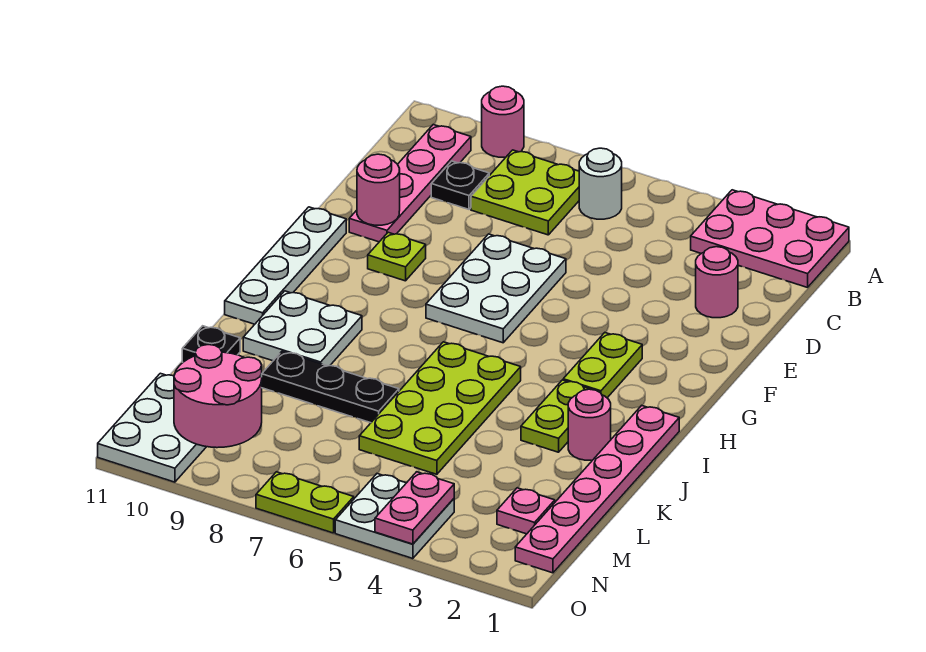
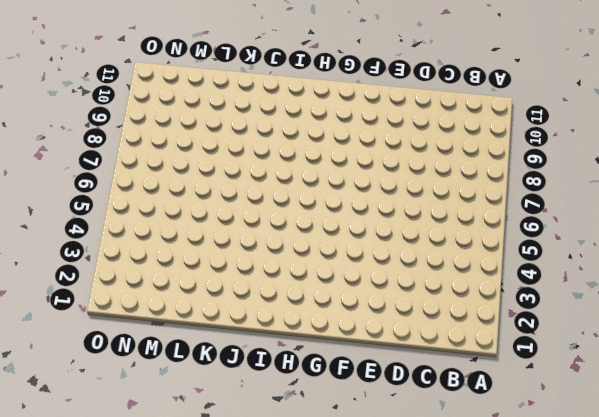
none -> pink plate A1:B3 level 1
none -> pink round brick A9 level 1
none -> white round brick B6 level 1

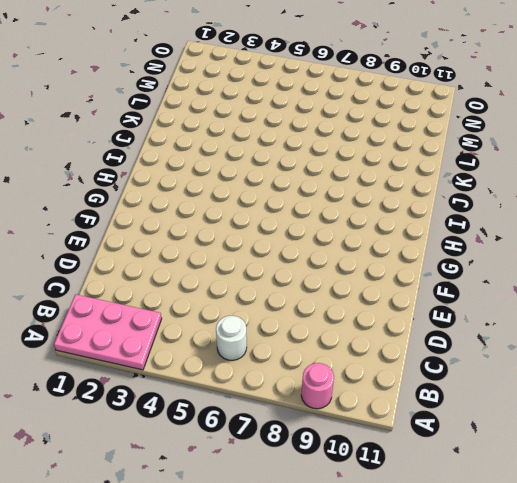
none -> lime plate B7:C8 level 1
none -> pink plate B10:E10 level 1
none -> black plate C9 level 1

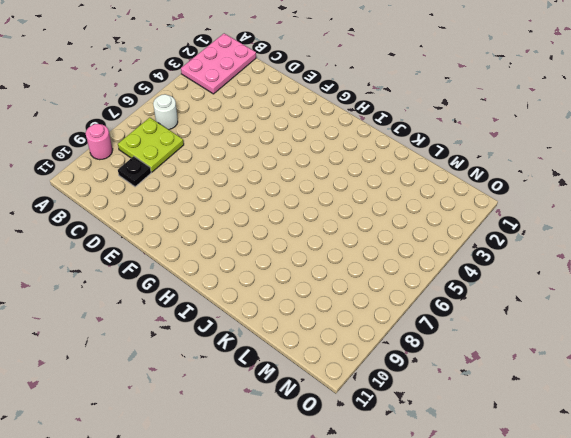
none -> pink plate B10:E10 level 1
none -> pink round brick D2 level 1
none -> white plate E6:G7 level 1

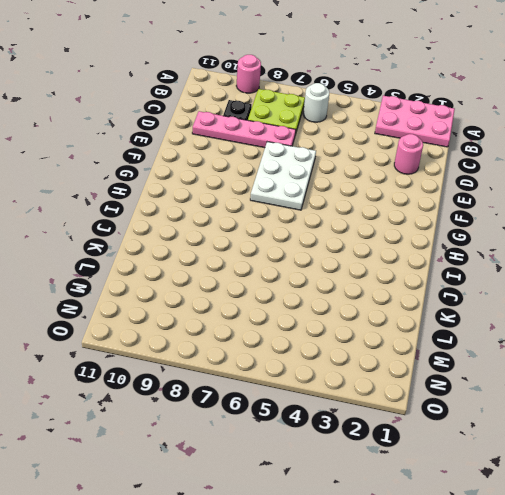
pink plate D7:D10 level 1 -> pink plate B10:E10 level 1
none -> lime plate F9 level 1
none -> white plate F11:I11 level 1
none -> lime plate G3:H3 level 1

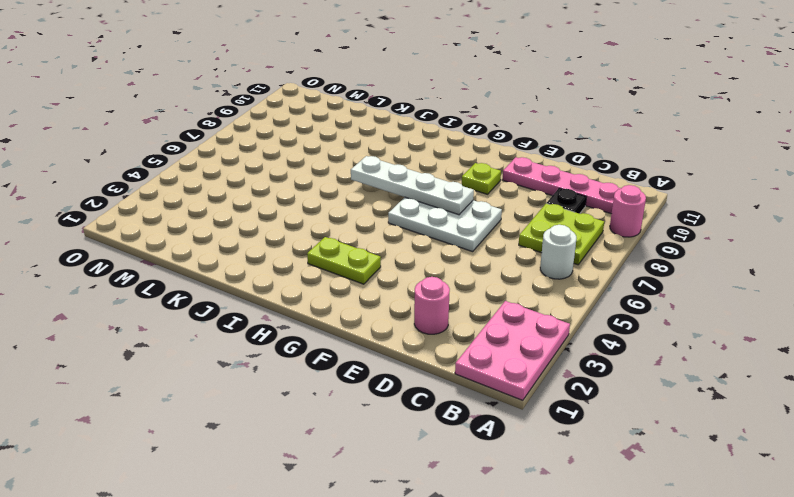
white plate F7:I7 level 2 -> white plate F11:I11 level 1
none -> pink plate I1:N1 level 1
none -> lime plate I3:J3 level 1
none -> lime plate I5:L6 level 1

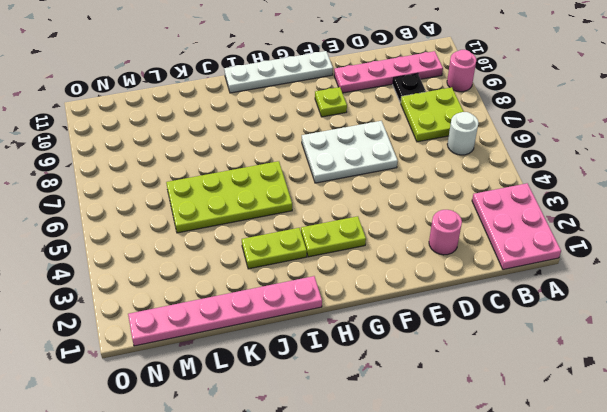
none -> white plate I9:J10 level 1
none -> pink round brick J2 level 1
none -> black plate K7:K9 level 1

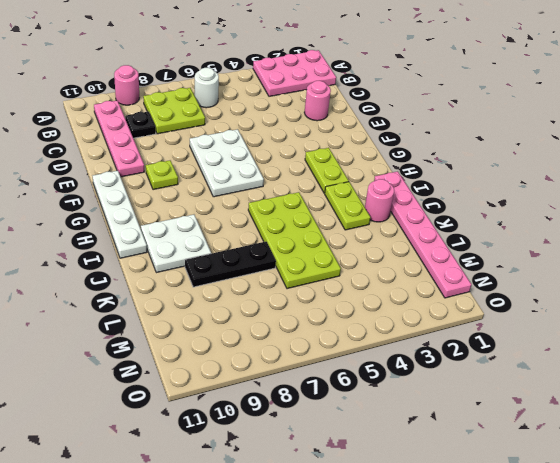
none -> black plate K11 level 1
none -> pink plate M2 level 1
none -> white plate M10:O11 level 1

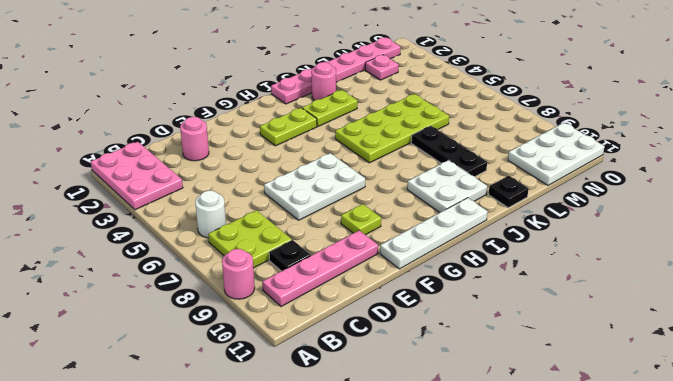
none -> white plate N4:O5 level 1
none -> lime plate O6:O7 level 1
none -> pink round brick E10 level 2

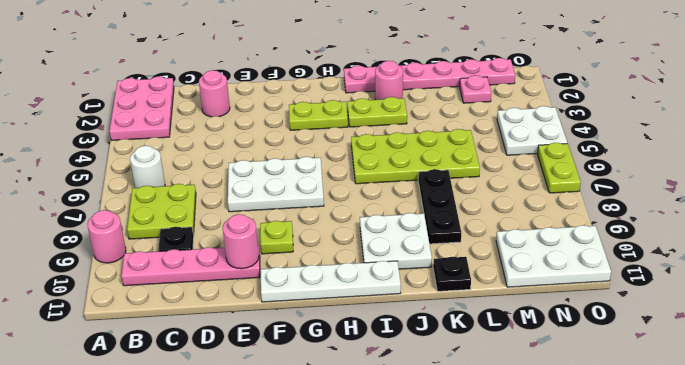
none -> pink round brick M9:N10 level 2
none -> pink plate N4:O4 level 2

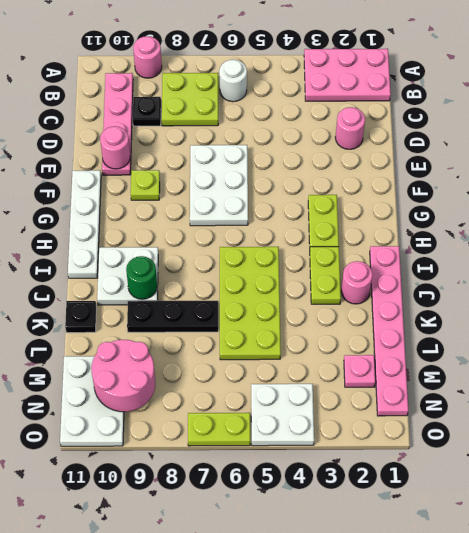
green round brick J9 level 2 -> none
none -> pink plate N4:O4 level 2

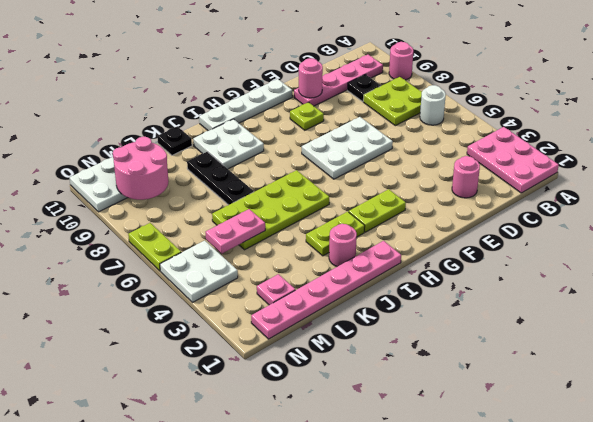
pink plate L5:M5 level 2 -> pink plate N4:O4 level 2

